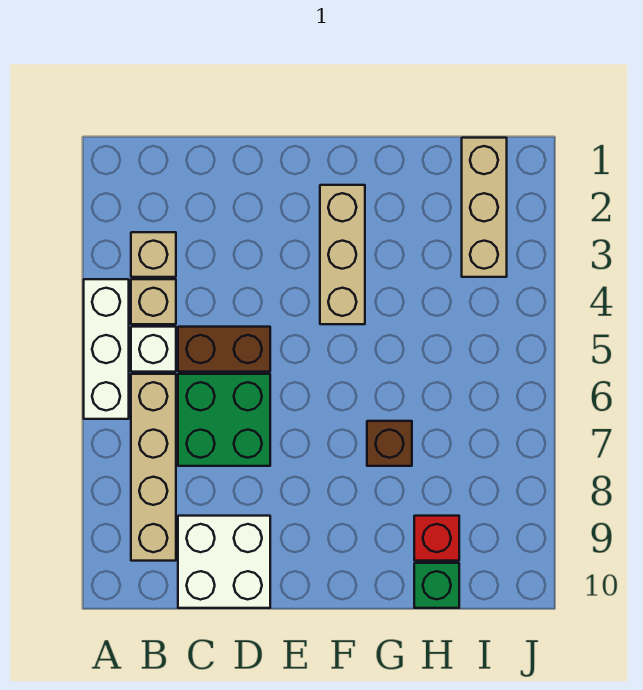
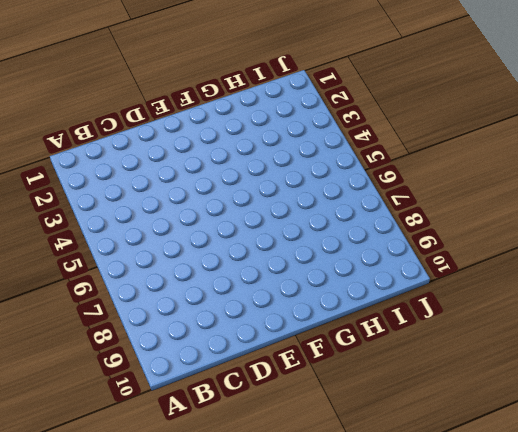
none -> white brick A4:A6 level 1
none -> tan brick B3 level 1
none -> tan brick B4 level 1

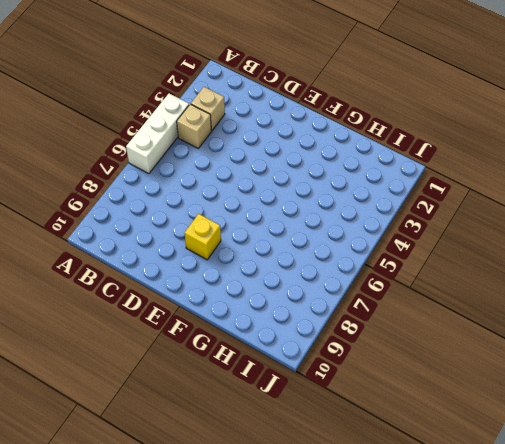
yellow brick E8 level 1 -> none
none -> white brick B5 level 1
none -> tan brick B6:B9 level 1
none -> brown brick C5:D5 level 1

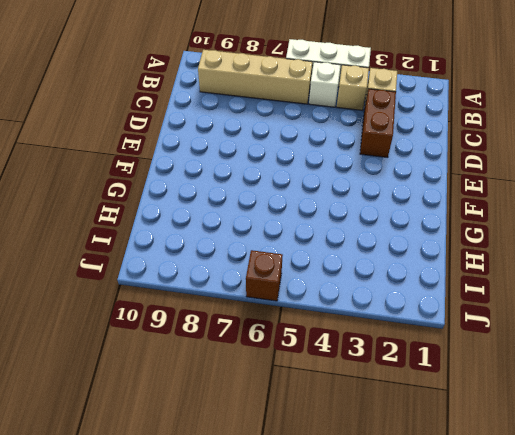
brown brick C3:D3 level 1 -> brown brick C5:D5 level 1
brown brick J6 level 1 -> brown brick G7 level 1
none -> green brick C6:D7 level 1
none -> white brick C9:D10 level 1
none -> tan brick F2:F4 level 1

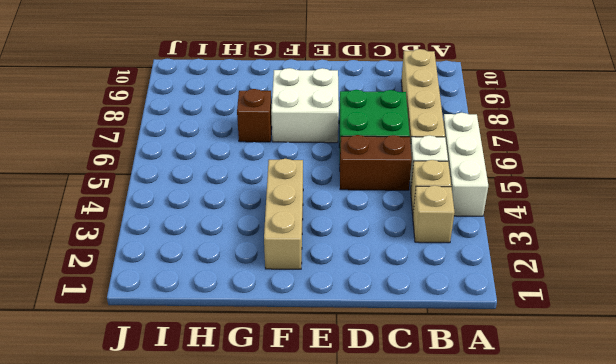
white brick E7:F8 level 1 -> white brick C9:D10 level 1
none -> red brick H9 level 1
none -> green brick H10 level 1
none -> tan brick I1:I3 level 1

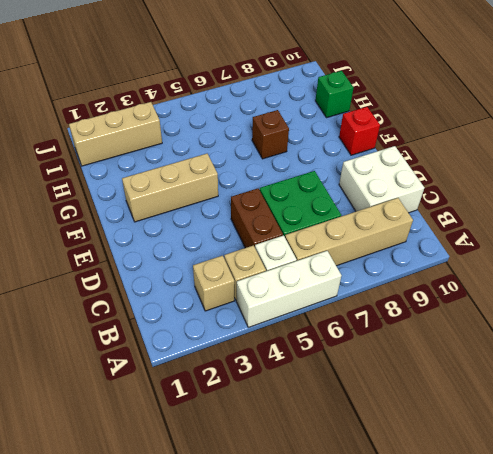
red brick F10 level 1 -> red brick H9 level 1

